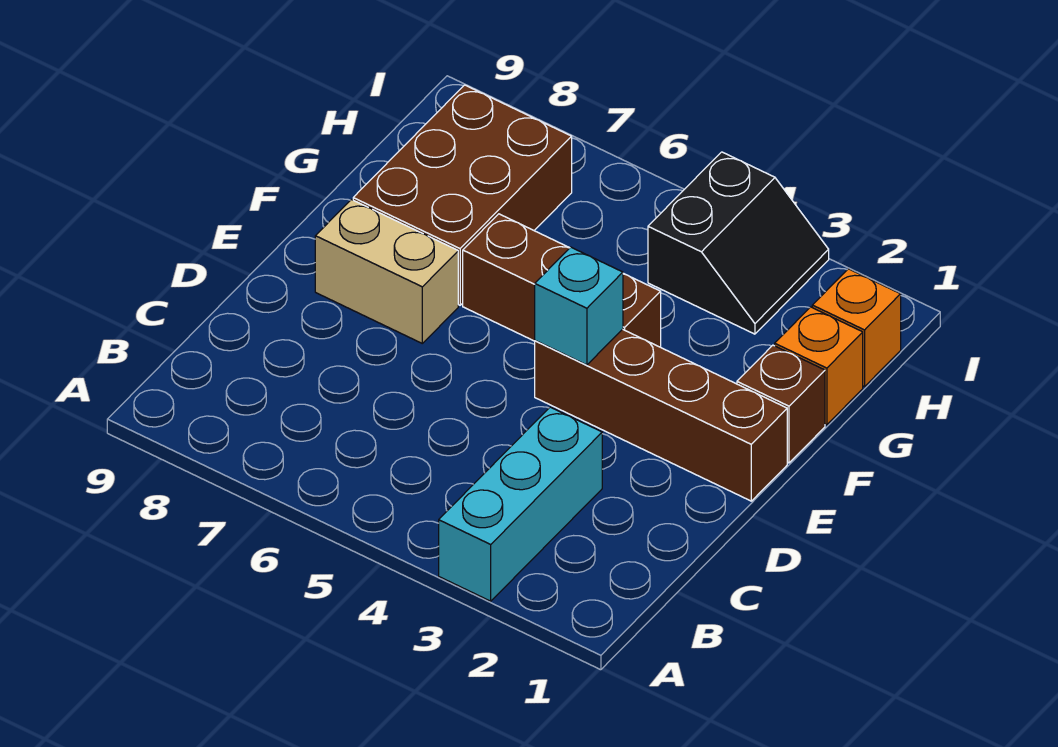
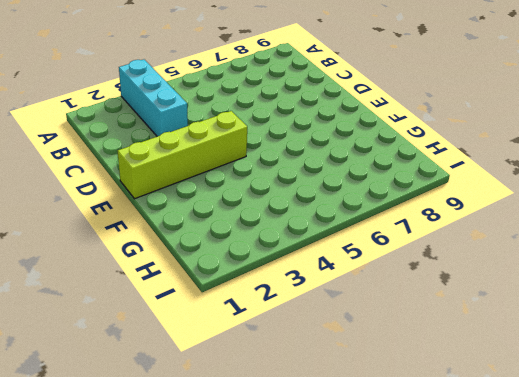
lime brick E1:E4 level 1 -> brown brick E1:E4 level 1
none -> tan brick E7:E8 level 1
none -> brown brick F1 level 1

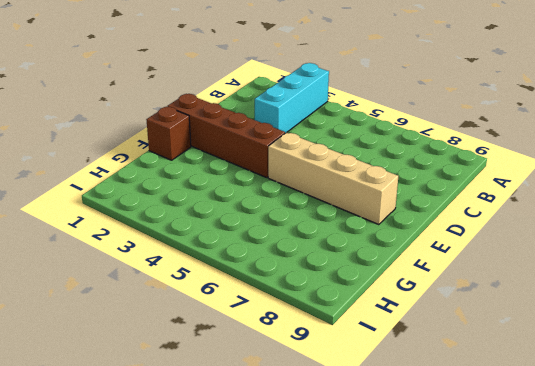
tan brick E5:E8 level 1 -> tan brick E7:E8 level 1
none -> brown brick F4:F6 level 1
none -> brown brick F7:H8 level 1

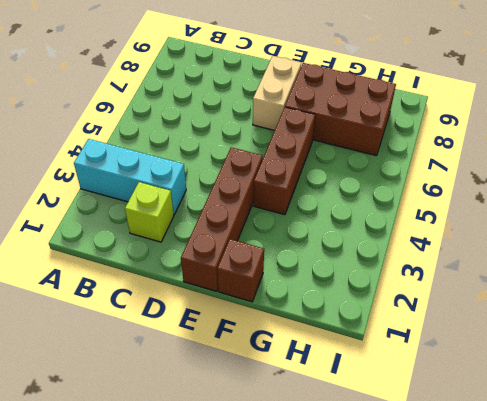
lime brick C2 level 1 -> none
none -> orange brick G1 level 1
none -> orange brick H1 level 1

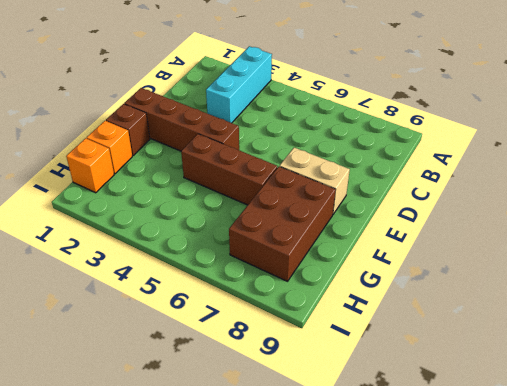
none -> black slope H3:I4 level 1 top 4
none -> cyan brick E4 level 2

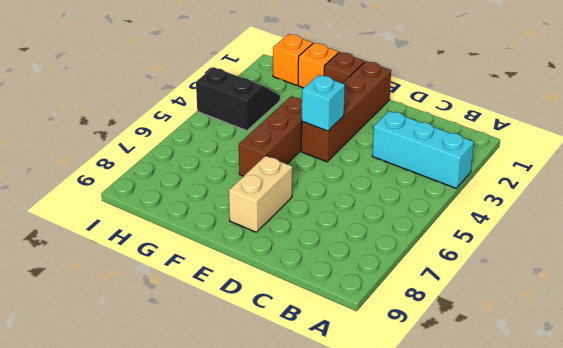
none -> brown brick F7:H8 level 1

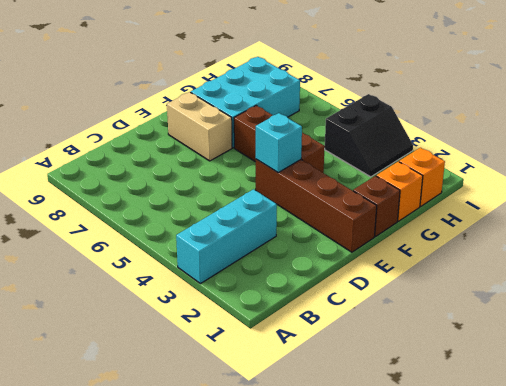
cyan brick F7:H8 level 1 -> brown brick F7:H8 level 1

